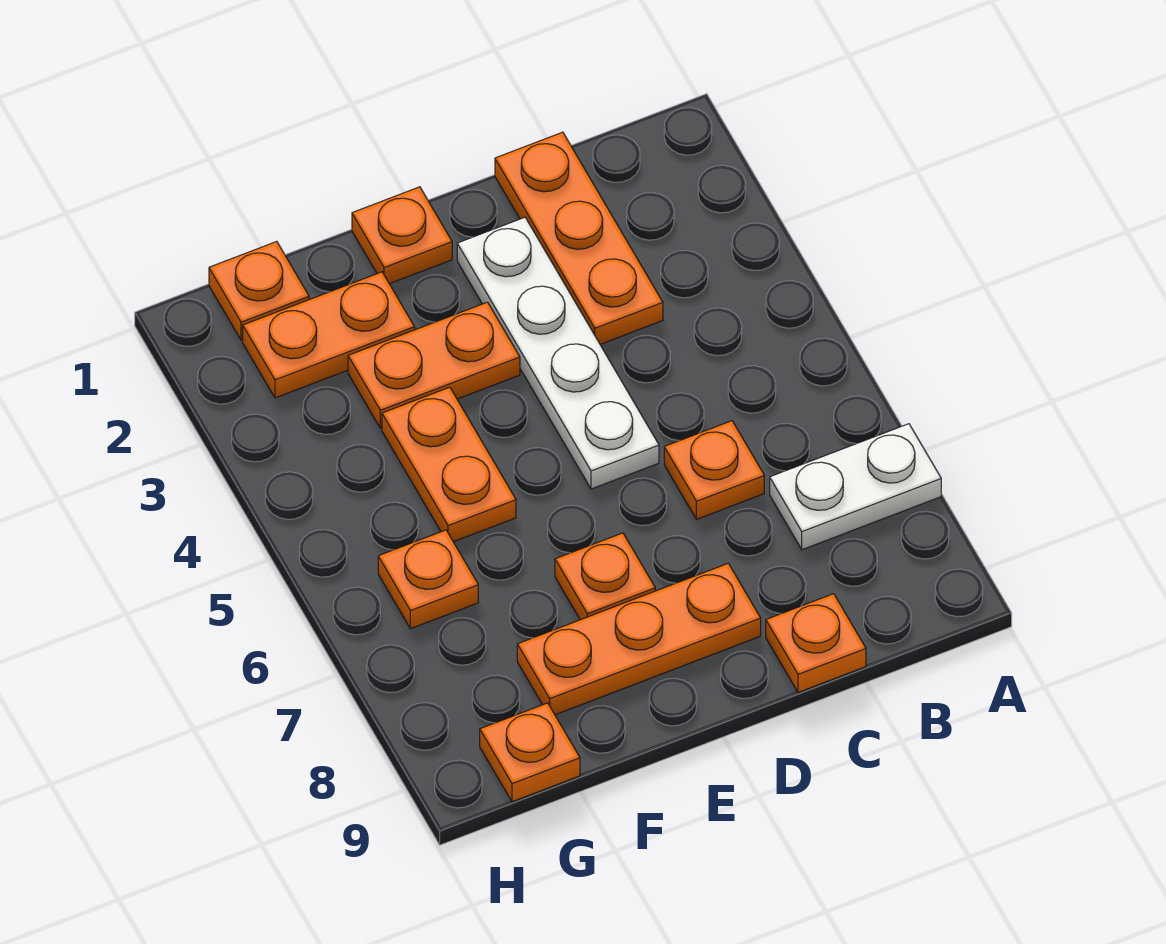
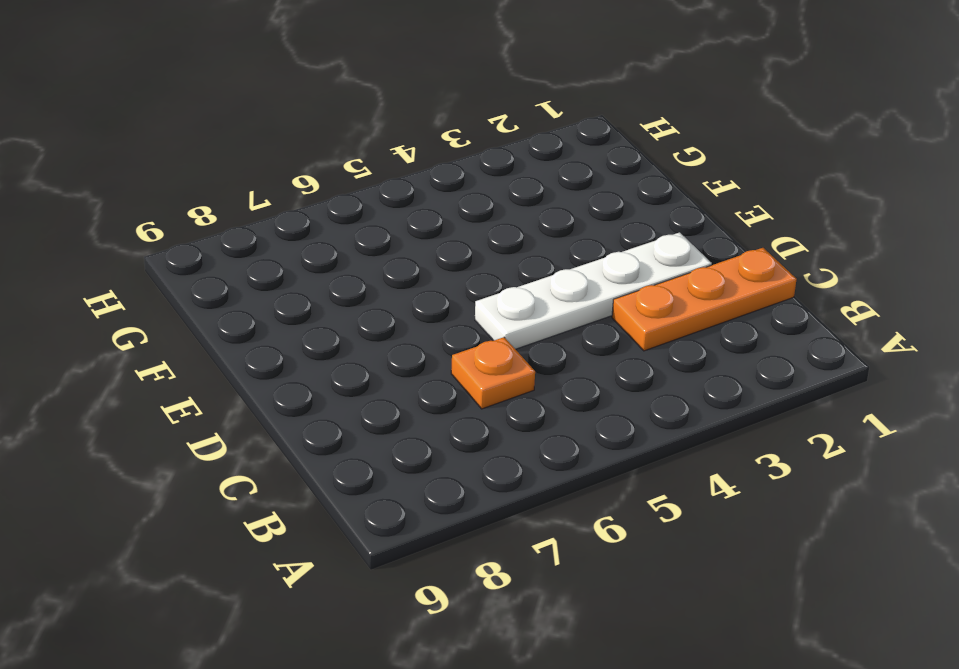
none -> white plate A7:B7 level 1
none -> orange plate C9 level 1
none -> orange plate D8:F8 level 1

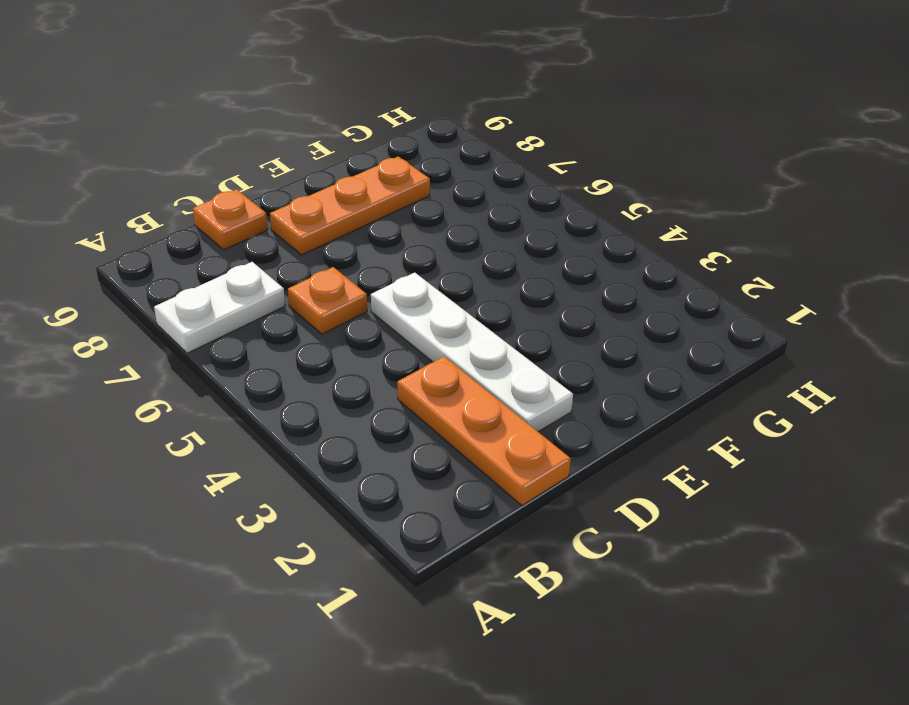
none -> orange plate E1 level 1
none -> orange plate E3:F3 level 1
none -> orange plate E7 level 1

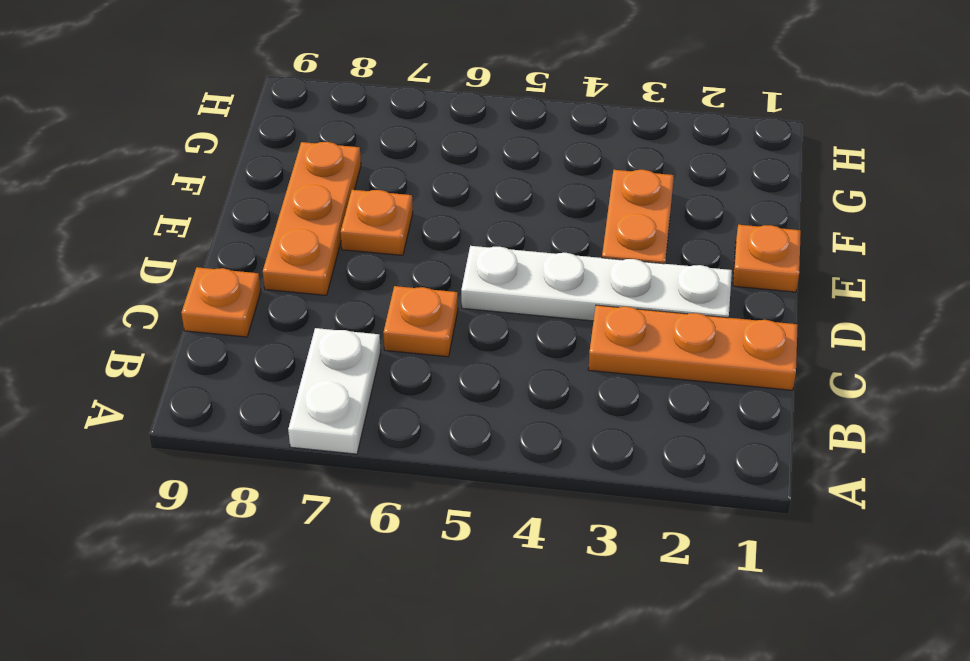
none -> orange plate F2:G2 level 1
none -> orange plate F4:F5 level 1
none -> orange plate G1 level 1

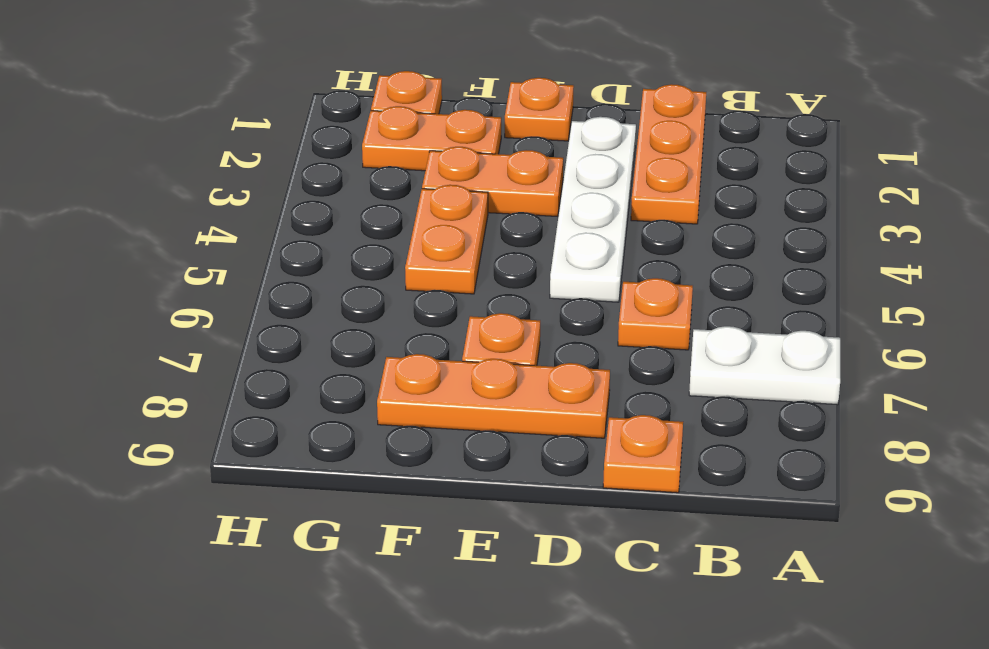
none -> orange plate G6 level 1
none -> orange plate G9 level 1

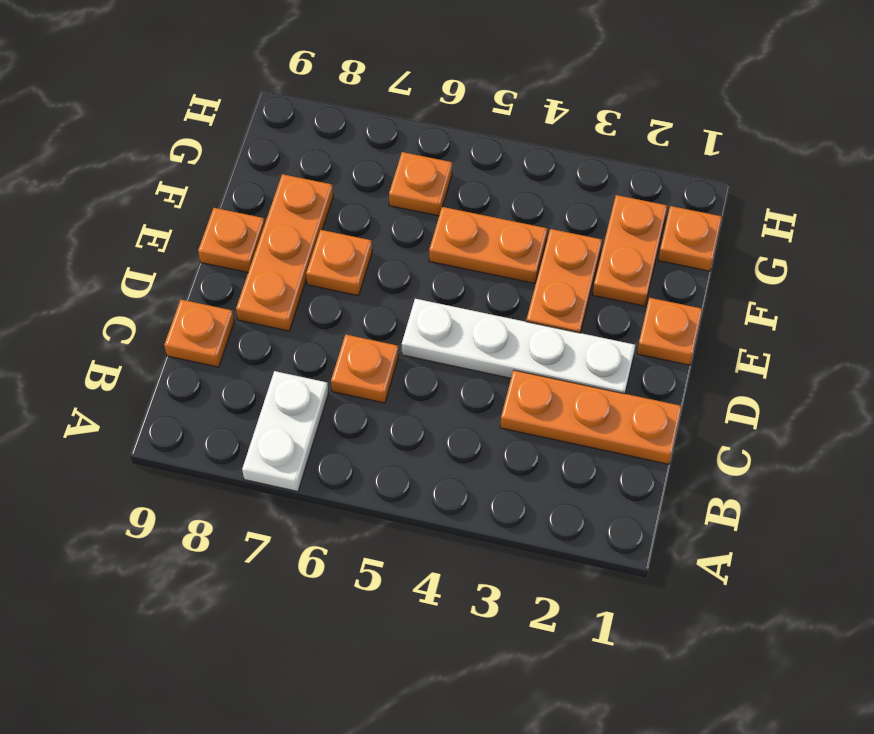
orange plate E9 level 1 -> orange plate G9 level 1

